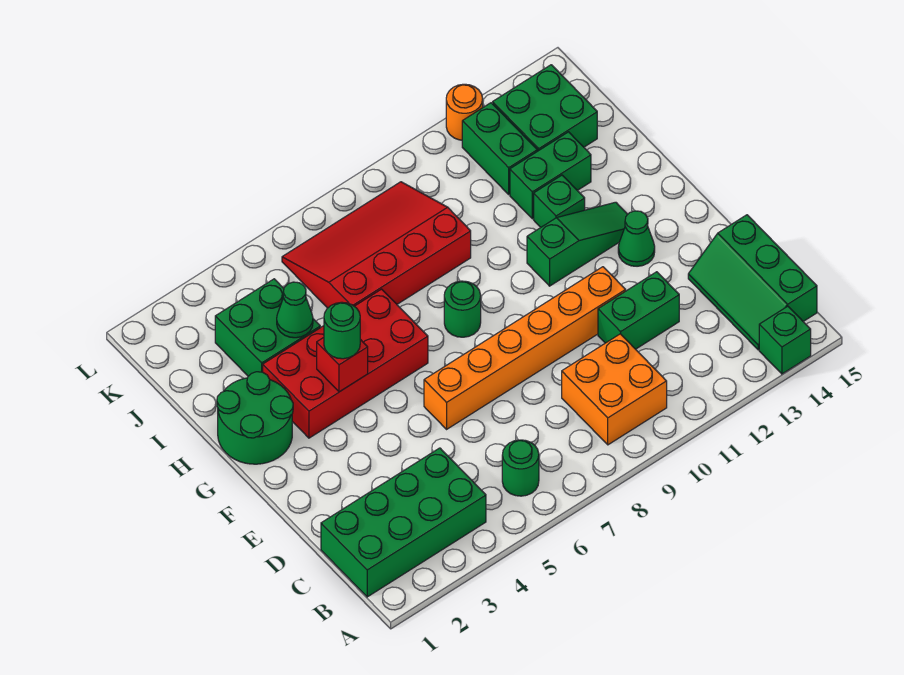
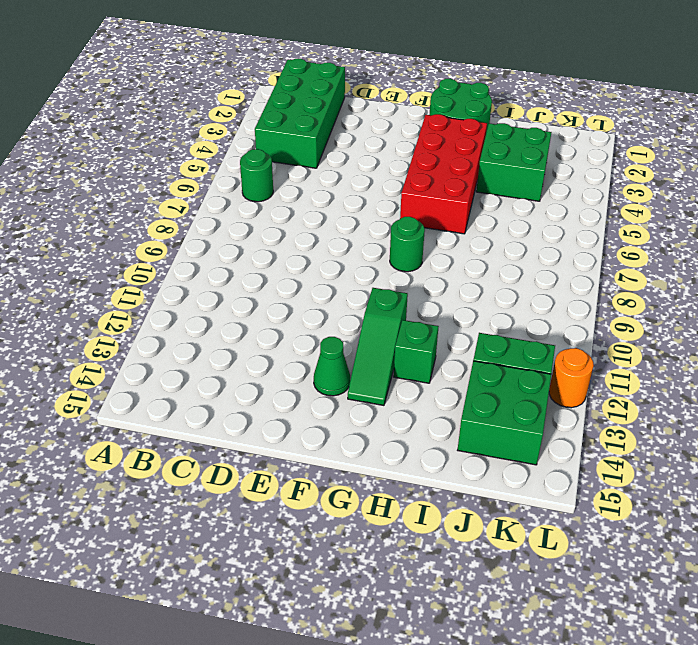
none -> green brick A14 level 1
none -> orange brick B9:C10 level 1
none -> green slope B14:D15 level 1 top 15

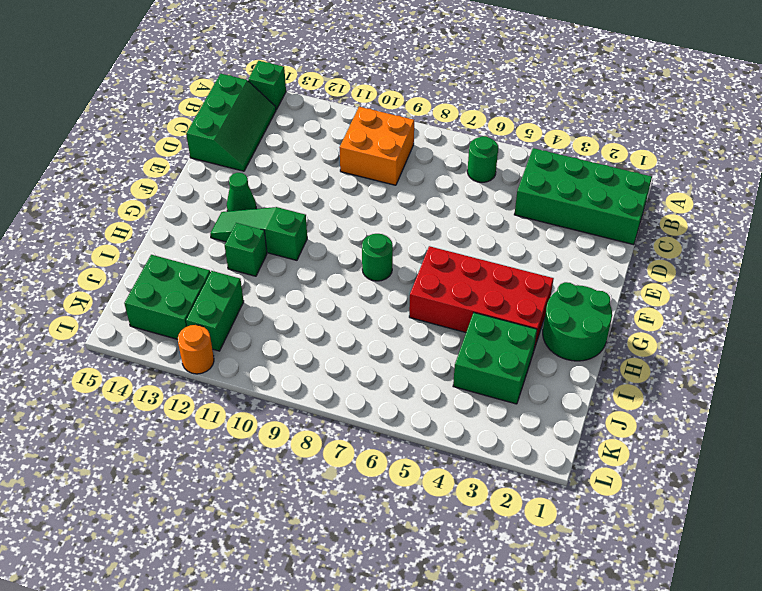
none -> green brick D11:D12 level 1
none -> orange brick E6:E11 level 1
none -> red slope I6:K9 level 1 top I

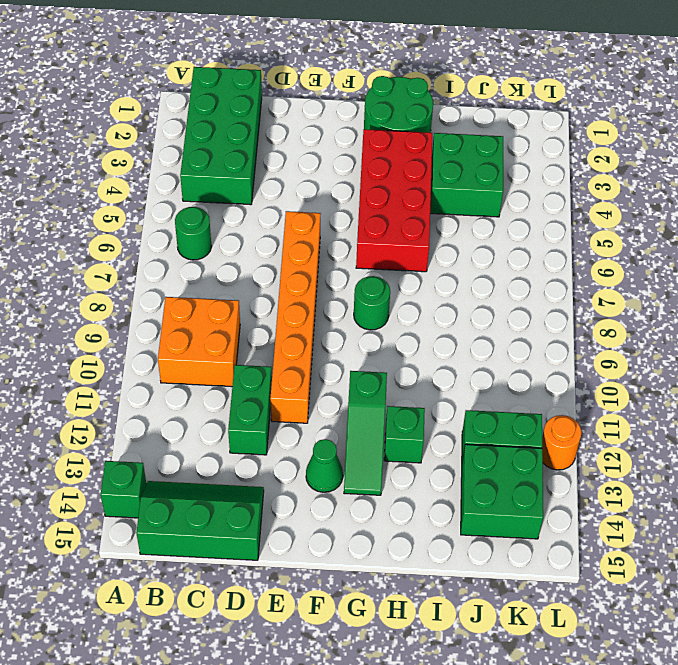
none -> red slope I6:K9 level 1 top I
none -> green brick I12:I13 level 1
none -> red brick G4 level 2

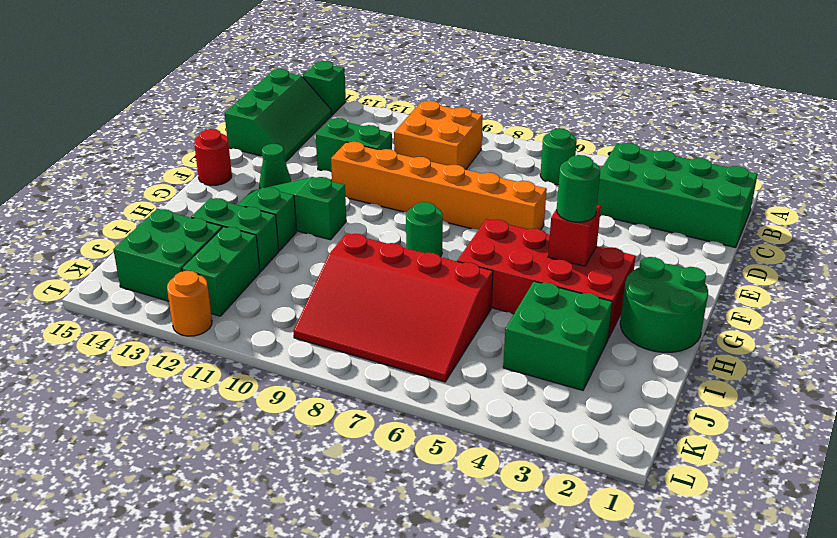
red round brick F15 level 1 -> none
none -> green cone I4 level 2

